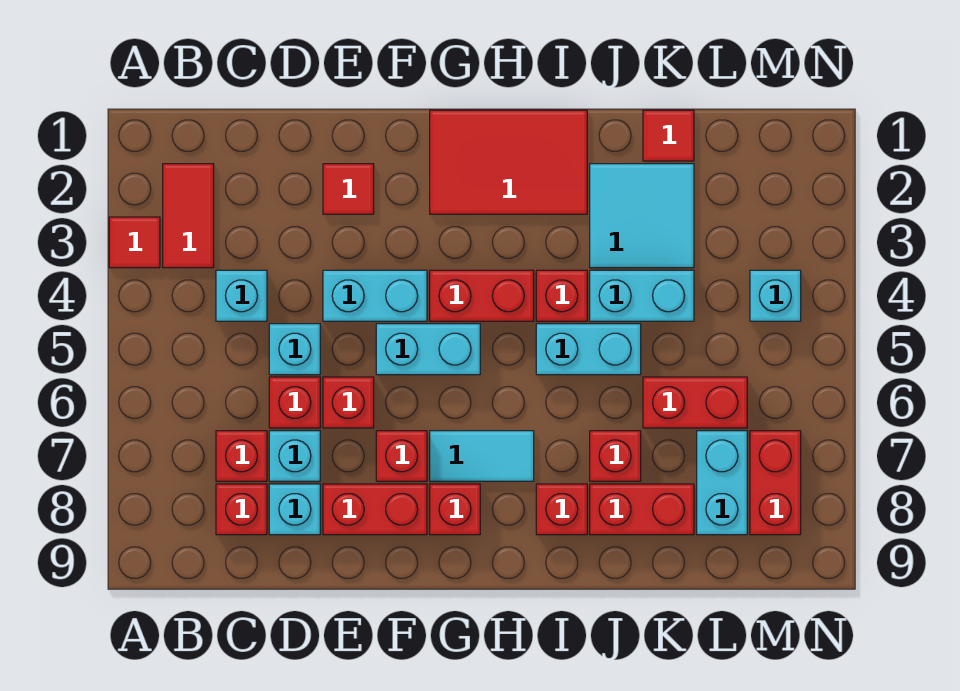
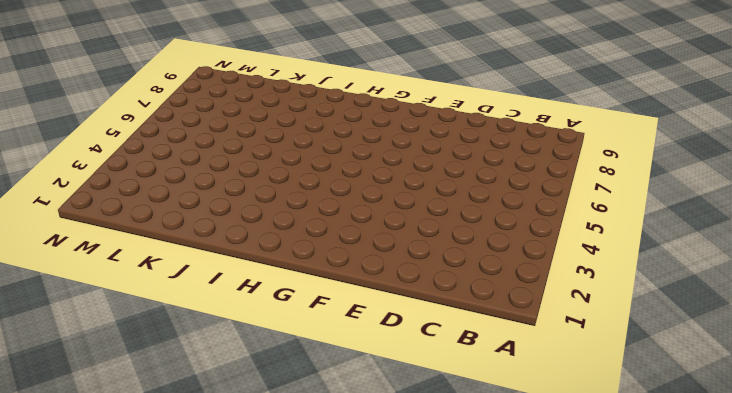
none -> red tile A3 level 1
none -> red tile B2:B3 level 1
none -> cyan brick C4 level 1
none -> red brick C7 level 1

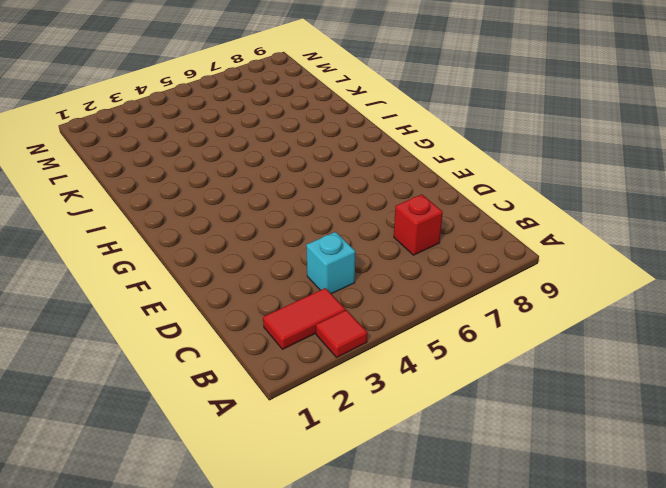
none -> red brick C8 level 1
none -> cyan brick D5 level 1
none -> red brick D6 level 1
none -> cyan brick D7 level 1

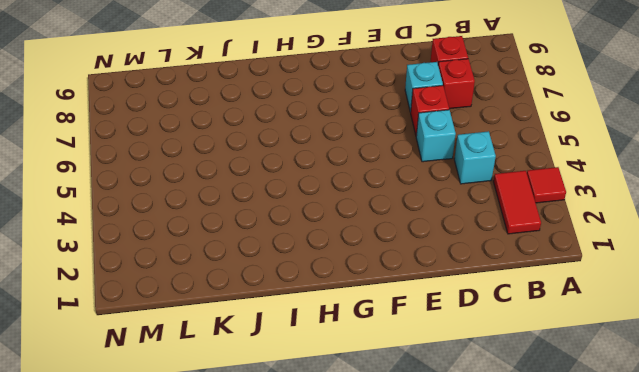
none -> cyan brick D8 level 1
none -> red tile E2 level 1
none -> cyan brick E4:F4 level 1
none -> red brick E6 level 1

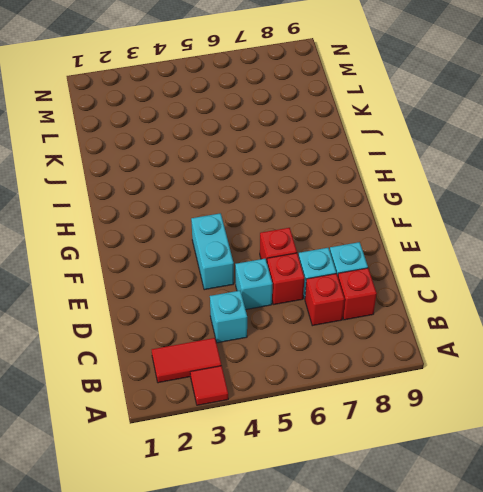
none -> red tile E2 level 1
none -> red brick E8:F8 level 1
none -> cyan brick F5:G5 level 1
none -> red brick F7 level 1

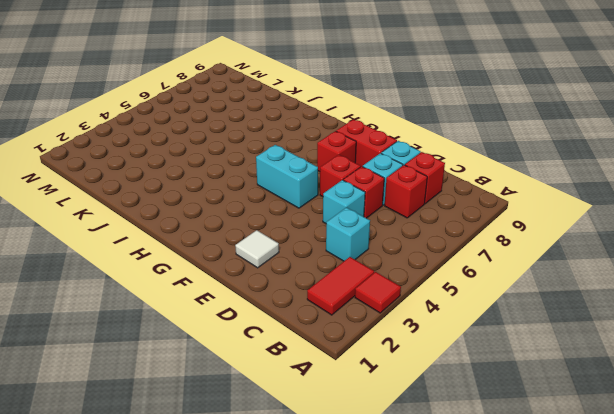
white tile E2 level 1 -> red tile E2 level 1
none -> cyan brick E4:F4 level 1
none -> red tile G1:I2 level 1
none -> red brick G4:H4 level 1
none -> cyan tile G7:H7 level 1

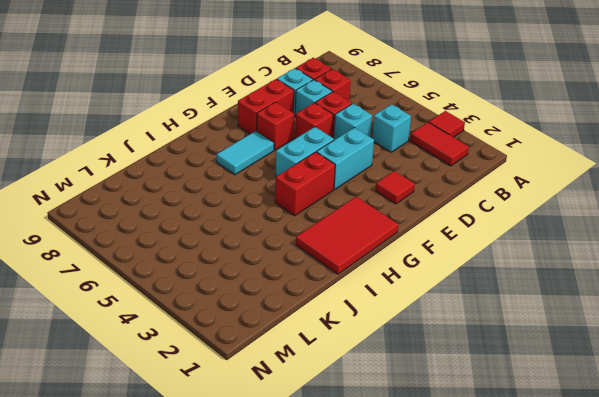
none -> red brick G8 level 1
none -> red brick I4 level 1
none -> cyan brick I5:J5 level 1
none -> red brick I8 level 1

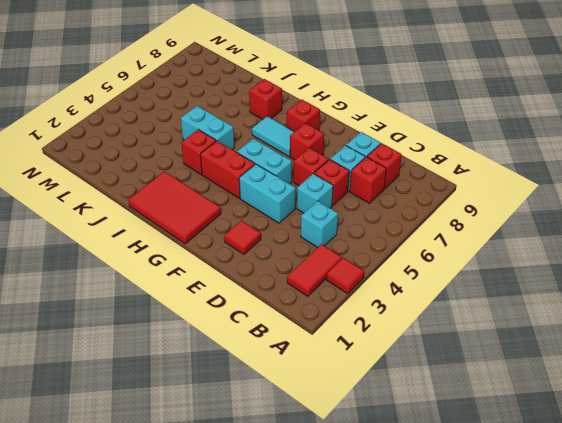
none -> red brick E8:F8 level 1
none -> cyan tile J2:K3 level 1
none -> cyan brick J4:K4 level 1
none -> red brick J7 level 1

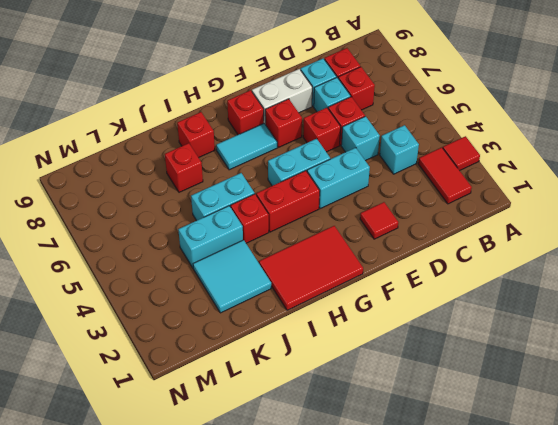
white brick E8:F8 level 1 -> red brick E8:F8 level 1
none -> red brick J8:K8 level 1
none -> red tile K1 level 1
none -> red brick K6:L6 level 1
none -> cyan brick L7:L8 level 1

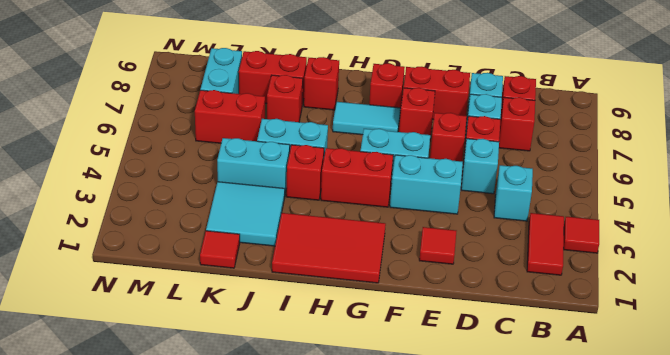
none -> cyan brick M4 level 1
none -> red brick M7:M8 level 1

